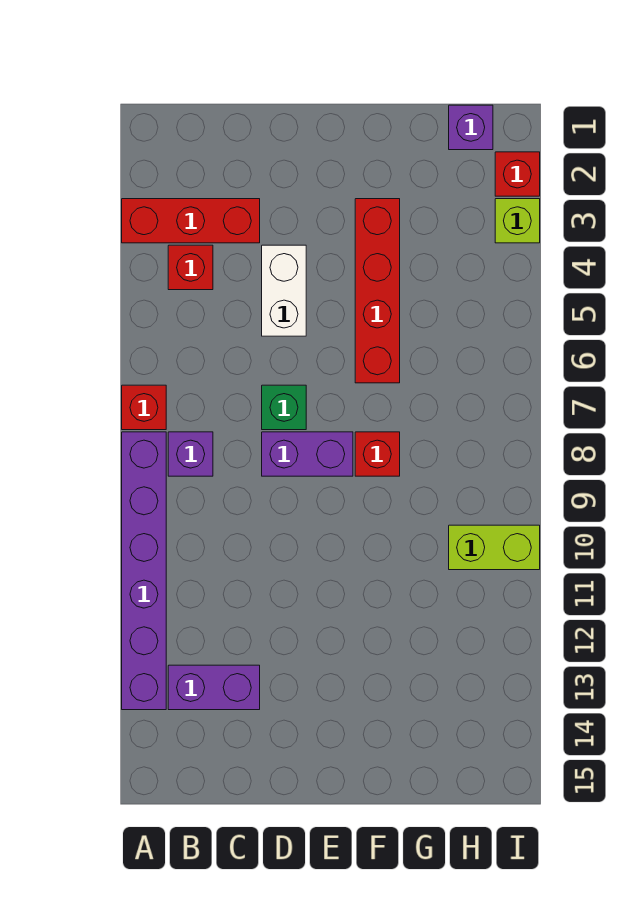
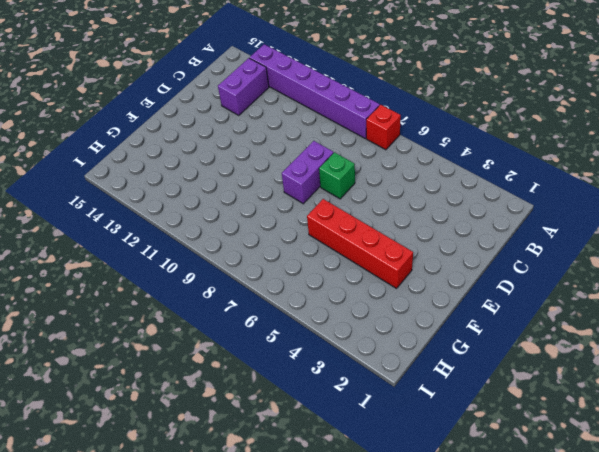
none -> red brick A3:C3 level 1
none -> red brick B4 level 1
none -> purple brick B8 level 1

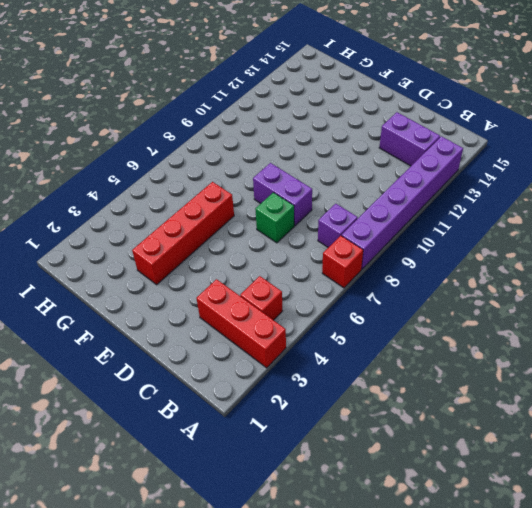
none -> white brick D4:D5 level 1
none -> red brick F8 level 1
none -> purple brick H1 level 1

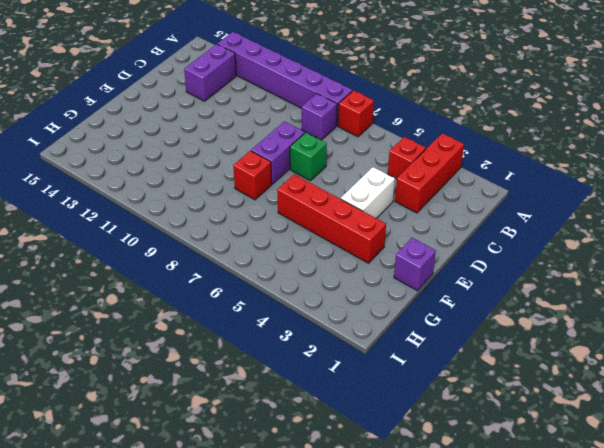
white brick D4:E4 level 1 -> white brick D4:D5 level 1
purple brick F1 level 1 -> purple brick H1 level 1
none -> lime brick H10:I10 level 1
none -> red brick I2 level 1
none -> lime brick I3 level 1

